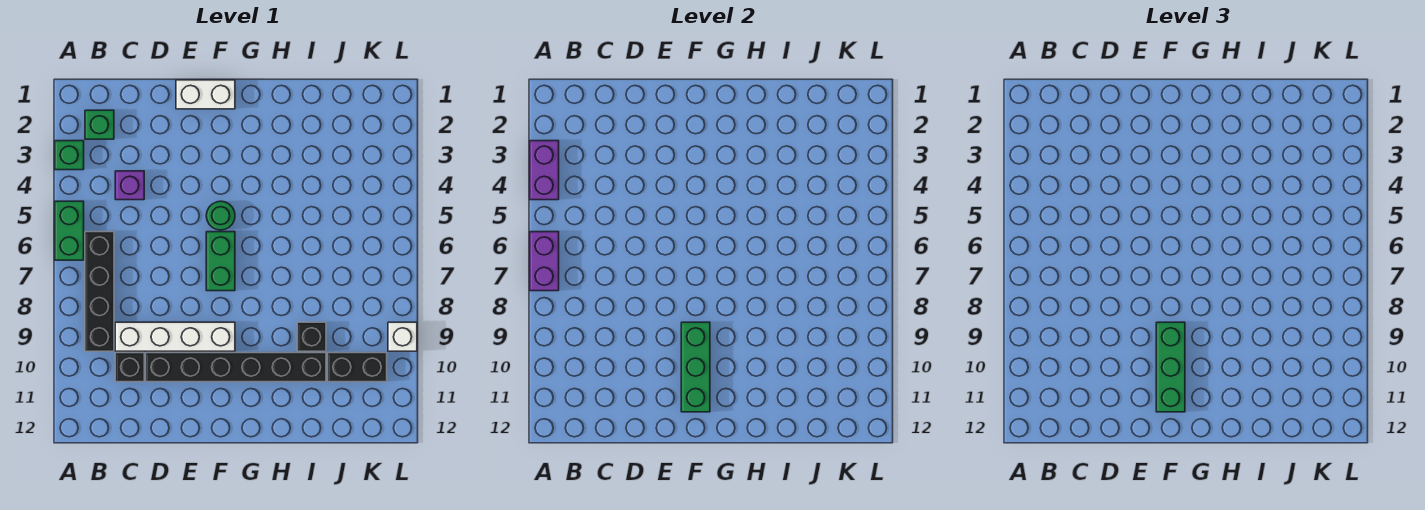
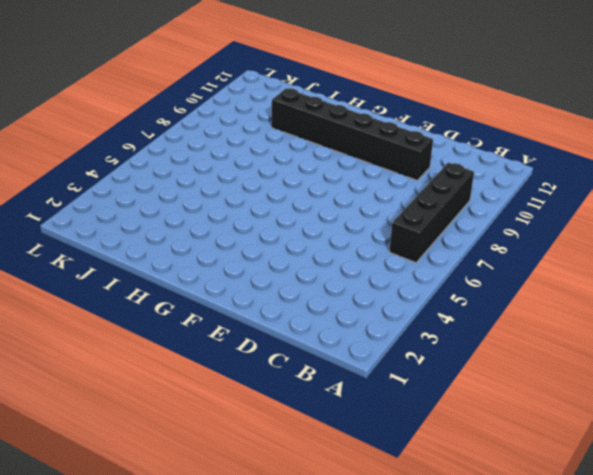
none -> green brick A3 level 1
none -> green brick A5:A6 level 1
none -> green brick B2 level 1

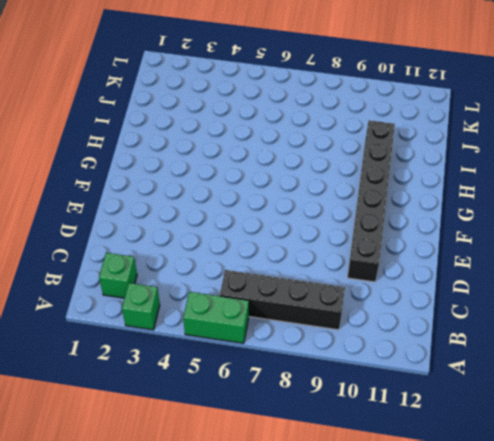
none -> purple brick C4 level 1
none -> white brick C9:F9 level 1
none -> black brick C10 level 1

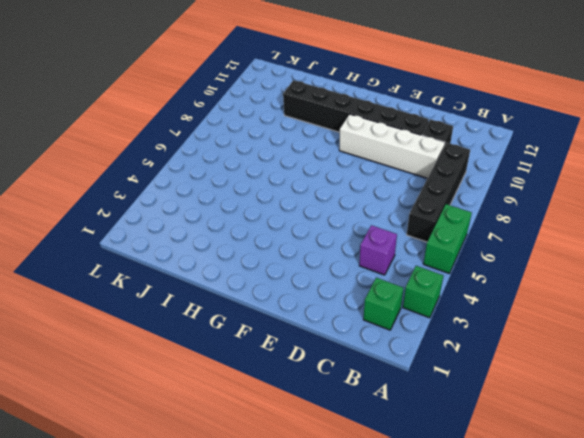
none -> white brick E1:F1 level 1
none -> green round brick F5 level 1
none -> green brick F6:F7 level 1

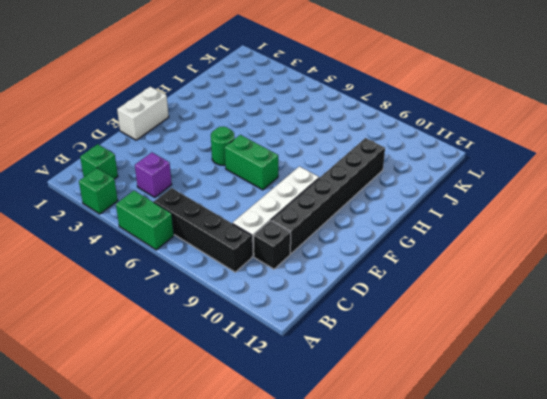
none -> black brick I9 level 1
none -> black brick J10:K10 level 1
none -> white brick L9 level 1

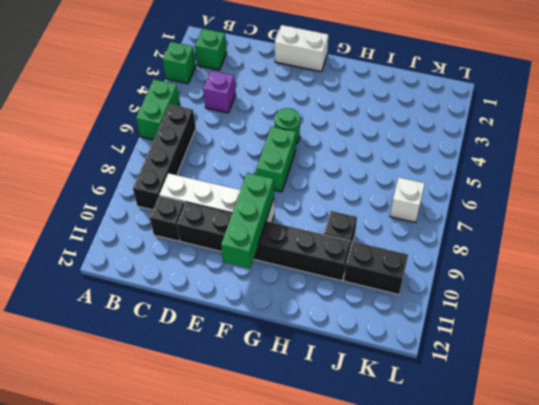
white brick K7 level 1 -> white brick L9 level 1
none -> purple brick A3:A4 level 2
none -> purple brick A6:A7 level 2
none -> green brick F9:F11 level 3

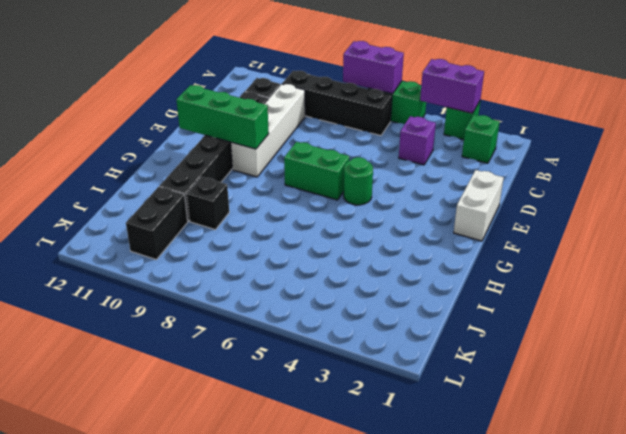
none -> white brick L9 level 1
none -> green brick F9:F11 level 3

